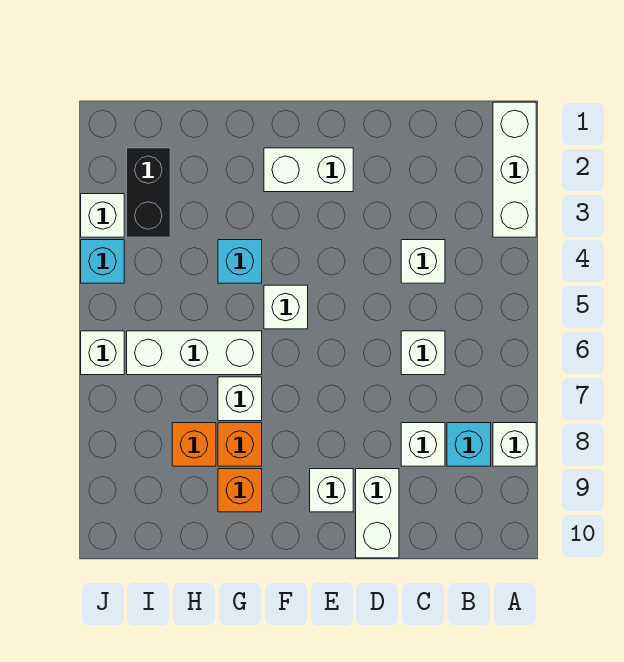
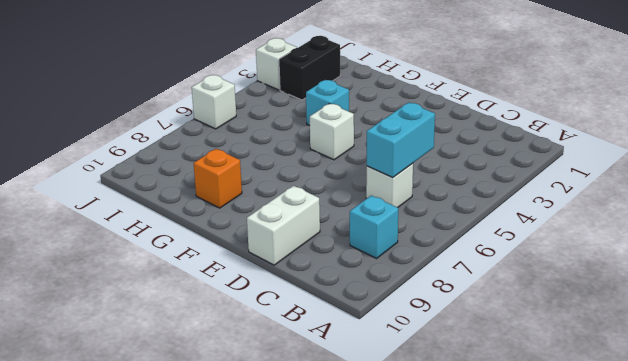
cyan brick C5:C6 level 2 -> none
none -> white brick A1:A3 level 1
none -> white brick A8 level 1
none -> white brick C4 level 1

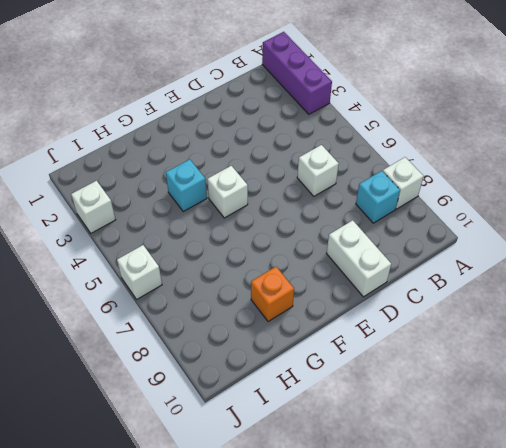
purple brick A1:A3 level 1 -> white brick A1:A3 level 1
none -> white brick C4 level 1
none -> white brick C8 level 1
none -> white brick E2:F2 level 1

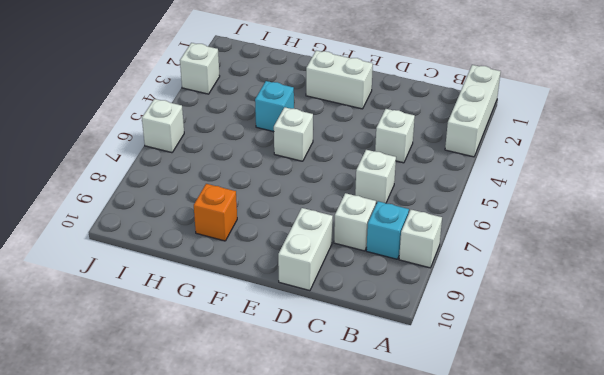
none -> white brick E9 level 1
none -> white brick G6:I6 level 1
none -> white brick G7 level 1

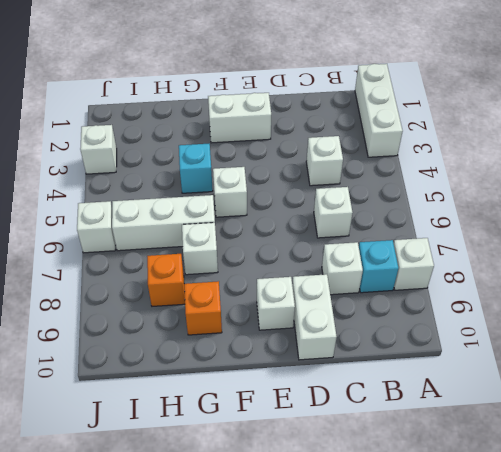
none -> orange brick G8 level 1
none -> black brick I2:I3 level 1
none -> cyan brick J4 level 1

